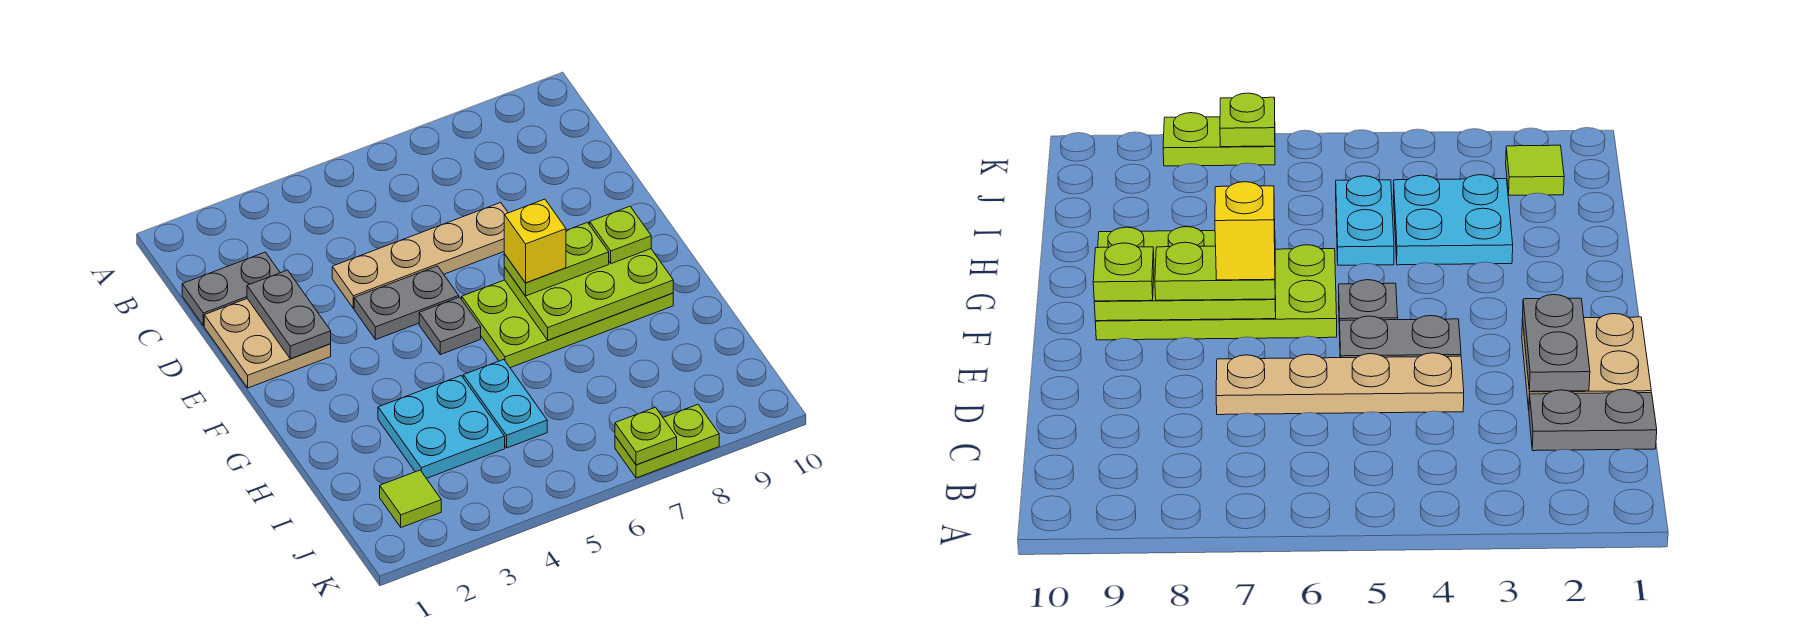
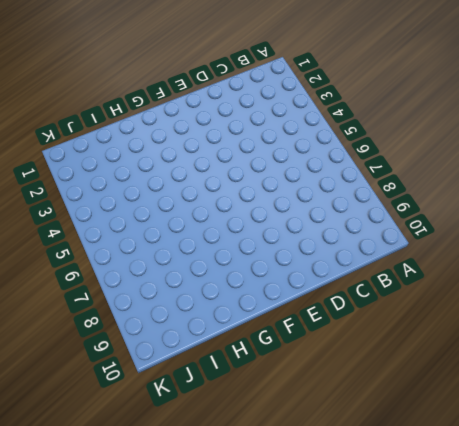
none -> grey plate C1:C2 level 1
none -> tan plate D1:E2 level 1
none -> tan plate D4:D7 level 1

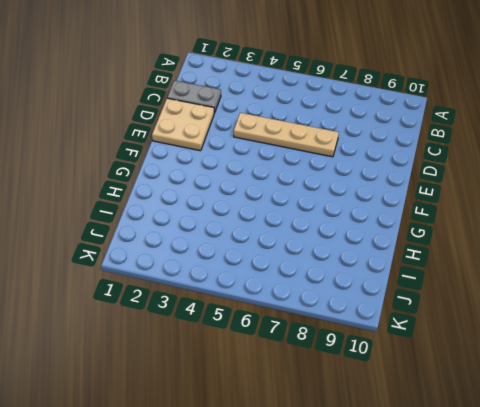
none -> grey plate E4:E5 level 1
none -> grey plate F5 level 1
none -> lime plate F6:G9 level 1

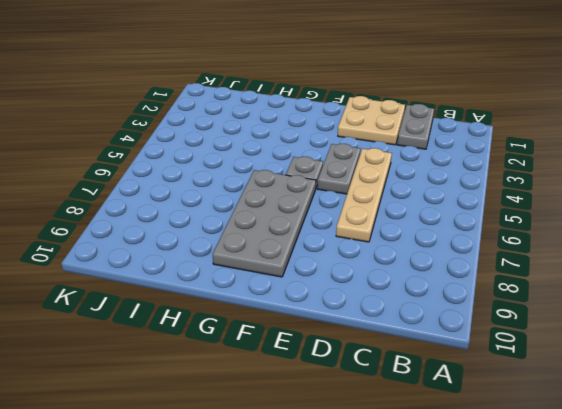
grey plate F6:G9 level 1 -> lime plate F6:G9 level 1
none -> cyan plate H3:I4 level 1
none -> cyan plate H5:I5 level 1
none -> lime tile J2 level 1

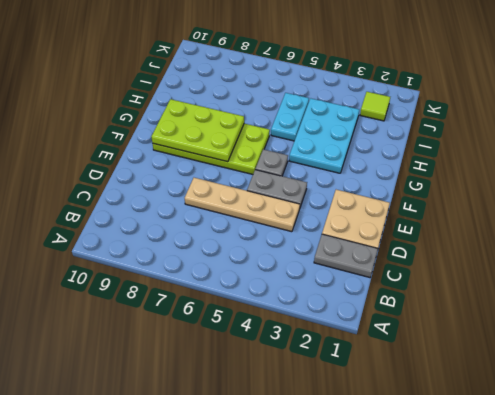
cyan plate G3:I4 level 1 -> cyan plate H3:I4 level 1
none -> lime plate K7:K8 level 1
none -> grey plate D2:E2 level 2
none -> lime plate K7 level 2

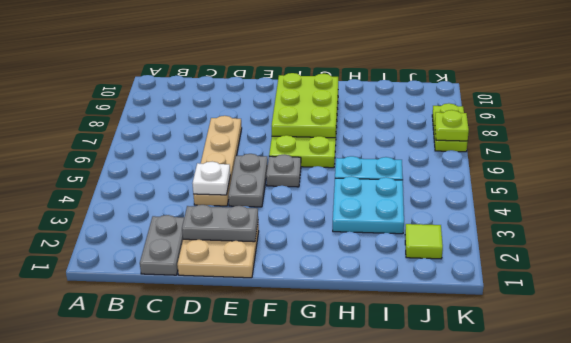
white plate D4 level 2 -> none
none -> lime plate F7:F8 level 3
none -> lime plate F9 level 3
none -> yellow brick F7 level 4

